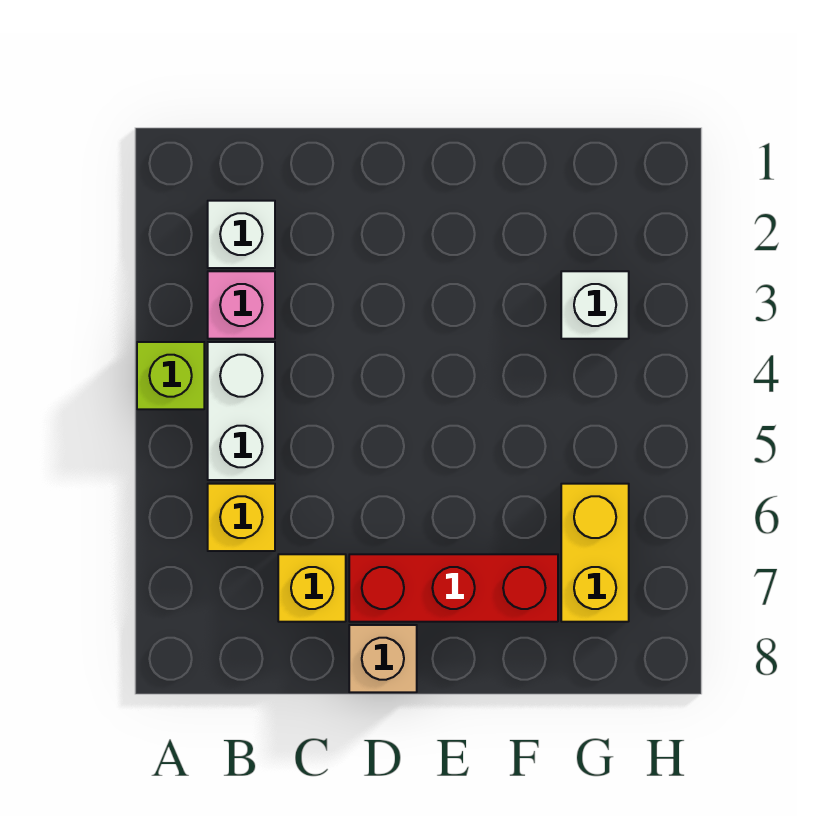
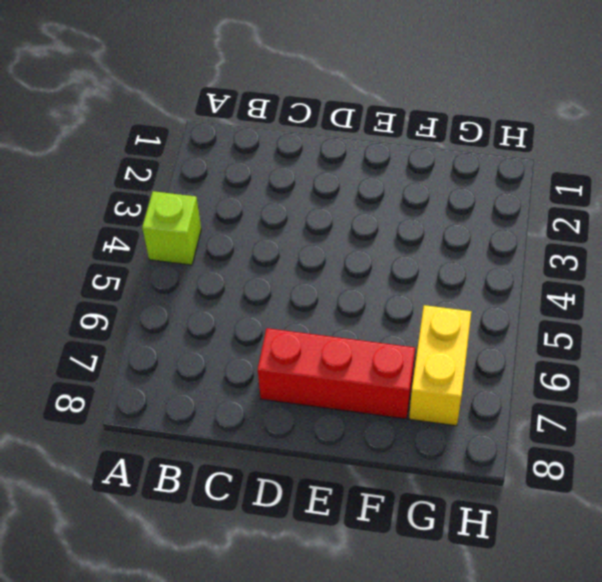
none -> white brick B2 level 1
none -> pink brick B3 level 1

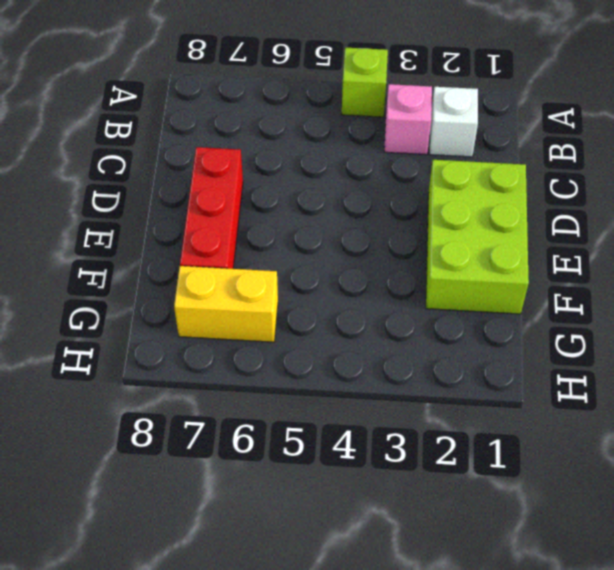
lime brick D1:F2 level 1 -> none
none -> white brick B4:B5 level 1
none -> yellow brick B6 level 1

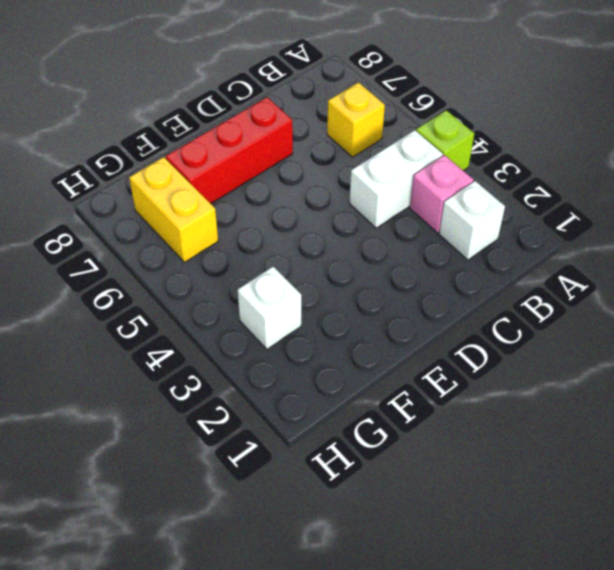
white brick B4:C4 level 1 -> white brick B4:B5 level 1
none -> yellow brick C7 level 1
none -> tan brick D8 level 1

